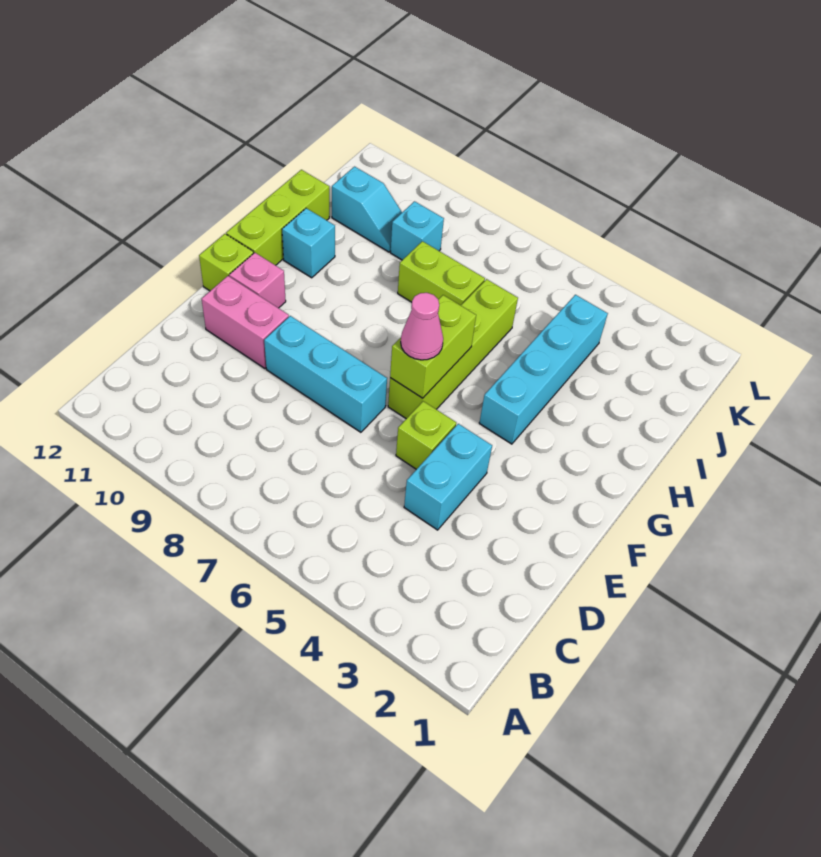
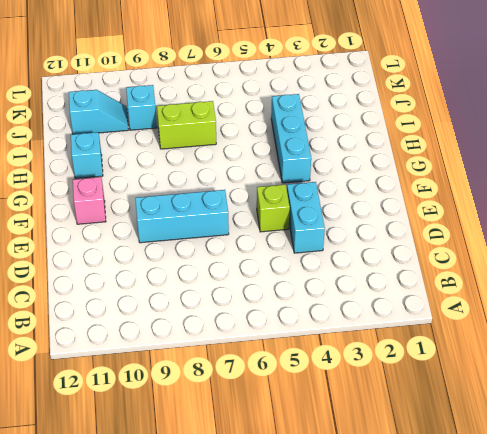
cyan brick G4:I4 level 1 -> cyan brick G4:J4 level 1
none -> pink brick E10:E11 level 1
none -> lime brick F6:I6 level 1
none -> lime brick F12 level 1

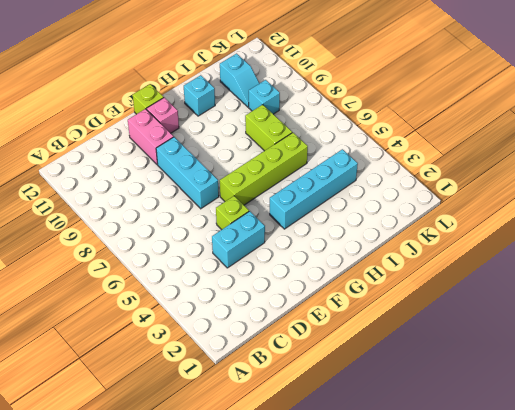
none -> lime brick G12:I12 level 1
none -> lime brick F6:G6 level 2
none -> pink cone F6 level 3

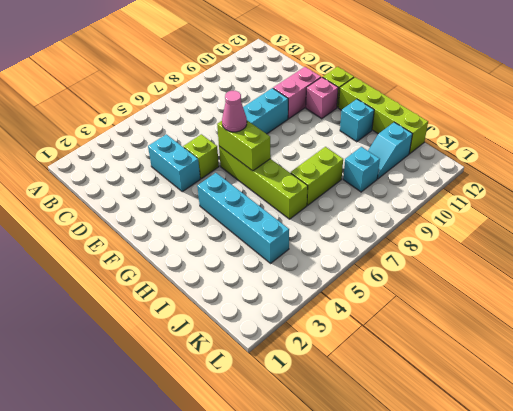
lime brick G12:J12 level 1 -> lime brick G12:I12 level 1

